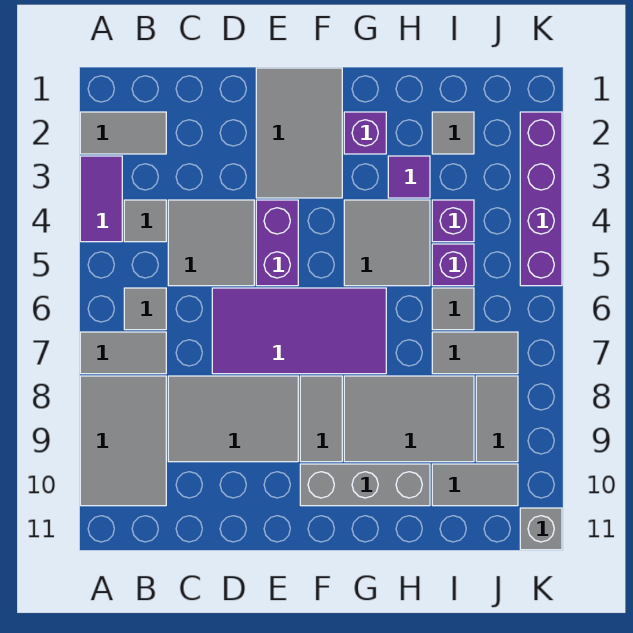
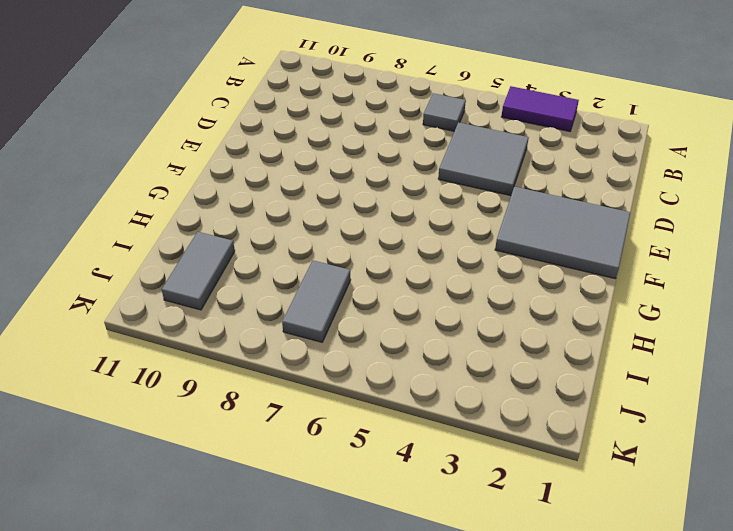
none -> grey tile A2:B2 level 1
none -> grey tile A7:B7 level 1
none -> grey tile A8:B10 level 1

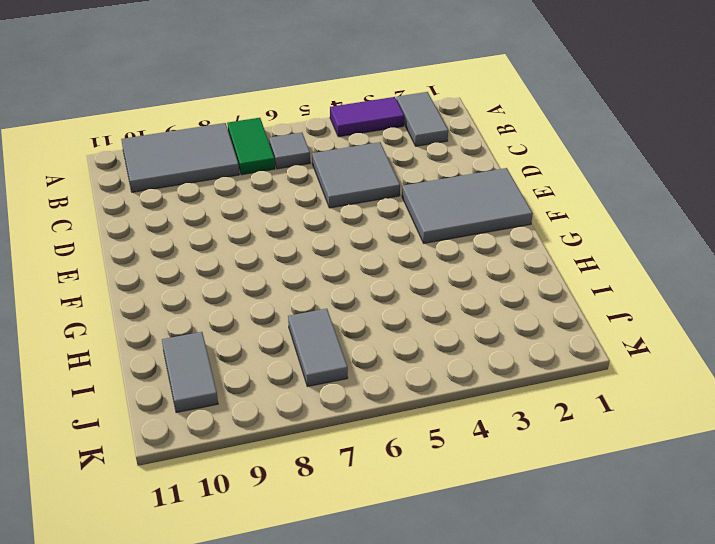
green tile A7:B7 level 1 -> grey tile A7:B7 level 1
none -> grey tile B4 level 1
none -> grey tile C8:E9 level 1
none -> purple tile D6:G7 level 1

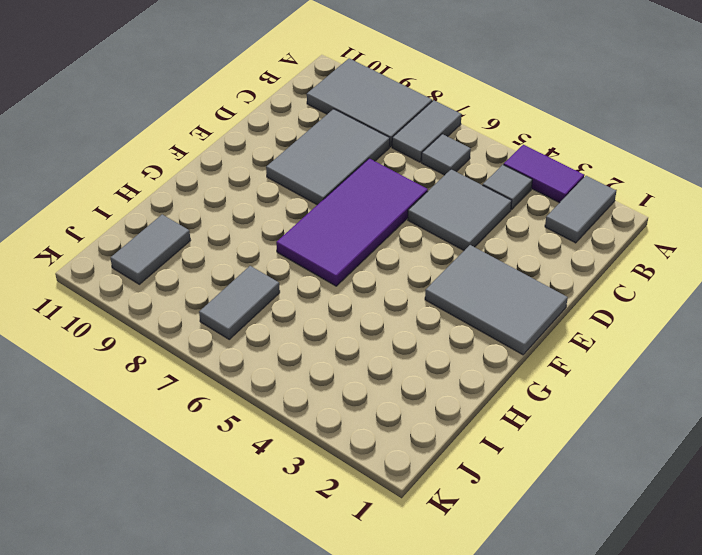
none -> purple brick E4:E5 level 1
none -> grey tile F8:F9 level 1
none -> grey brick F10:H10 level 1

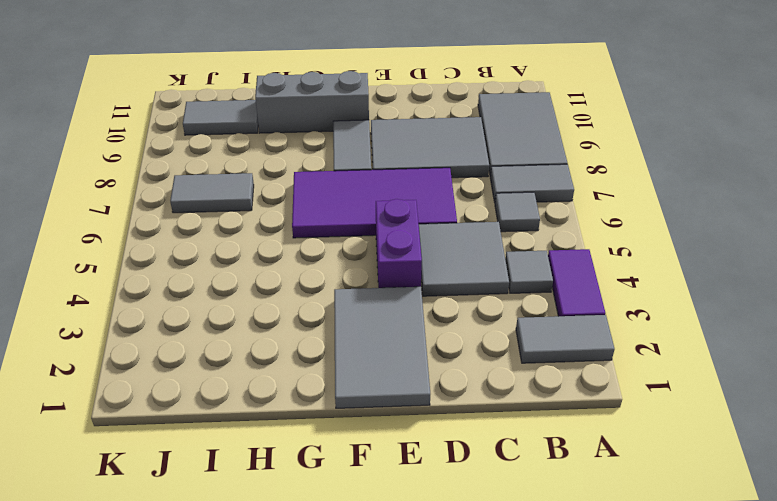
none -> purple brick G2 level 1
none -> grey tile G4:H5 level 1
none -> grey tile G8:I9 level 1

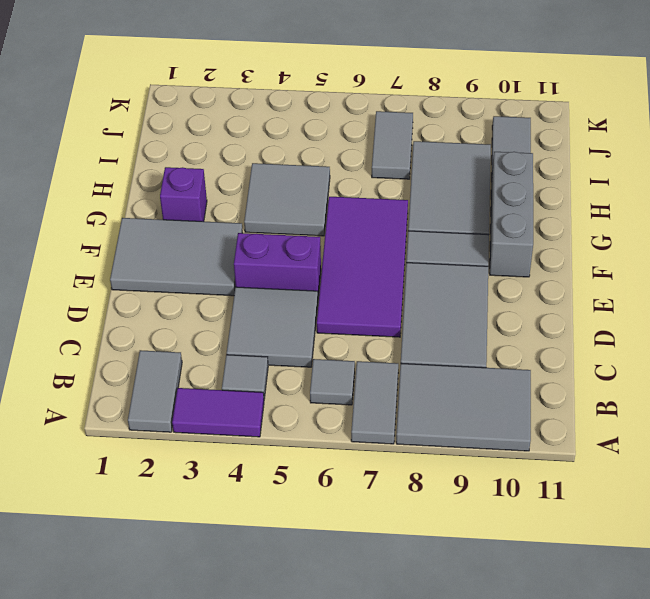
none -> purple tile H3 level 1
none -> grey tile I2 level 1
none -> purple brick I4 level 1

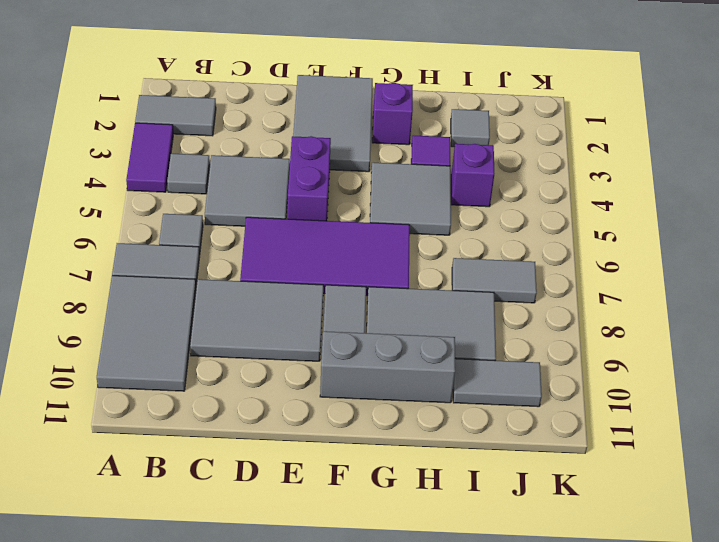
none -> purple brick I5 level 1
none -> grey tile I6 level 1
none -> grey tile J8:J9 level 1

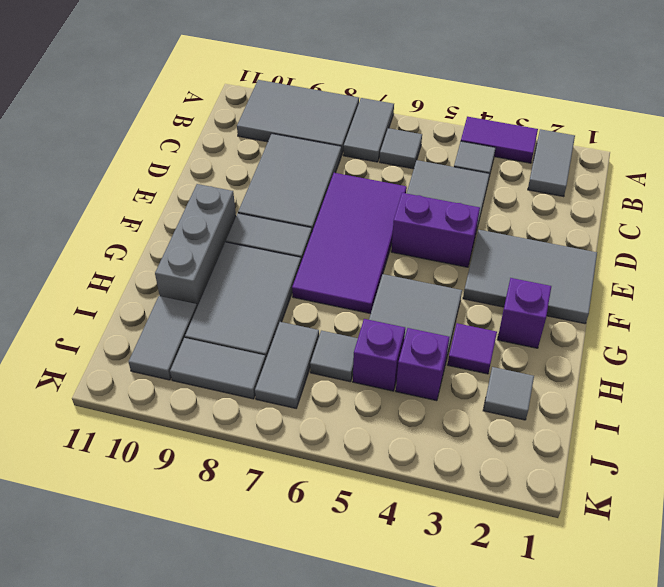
none -> purple brick K2:K5 level 1
none -> grey brick K11 level 1

